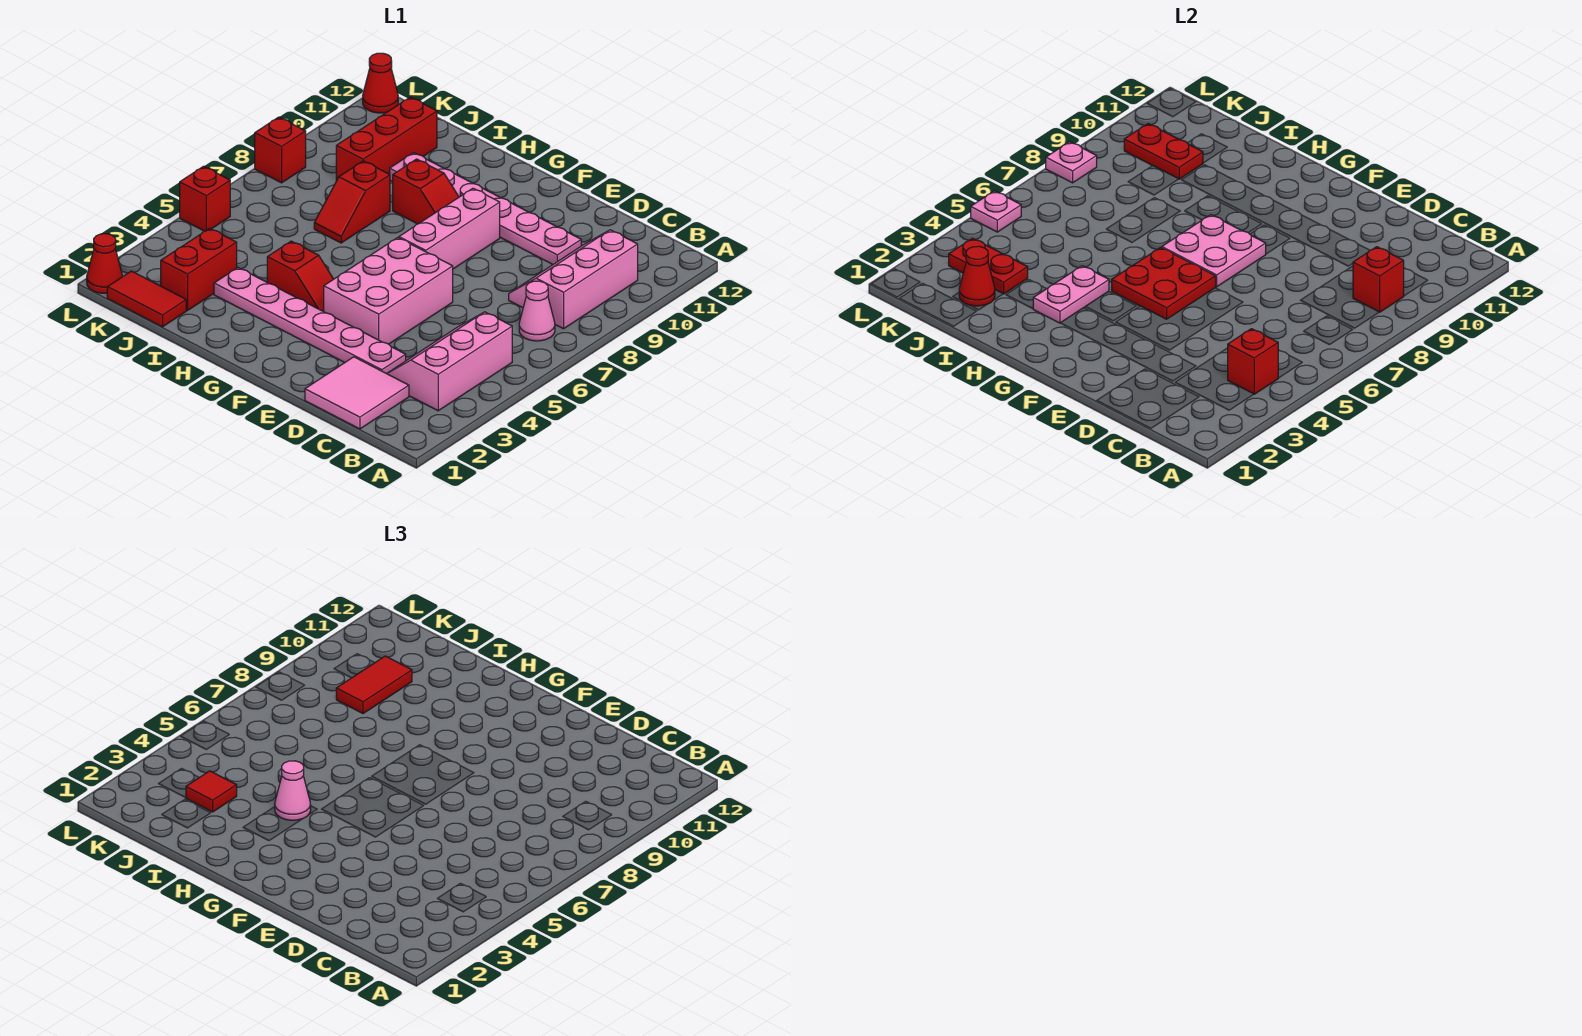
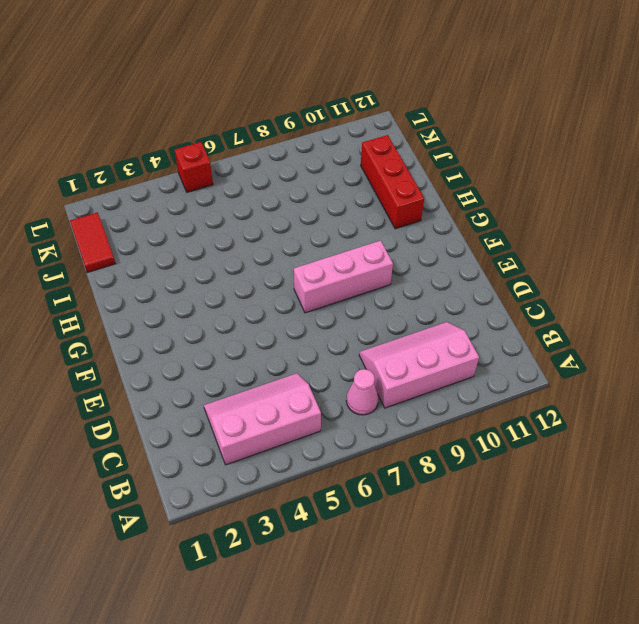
red brick H11:J11 level 1 -> red brick J9:J11 level 1
none -> pink tile C1:D2 level 1
none -> pink plate D3:I3 level 1
none -> pink plate D10:I10 level 1
none -> pink brick E4:F6 level 1

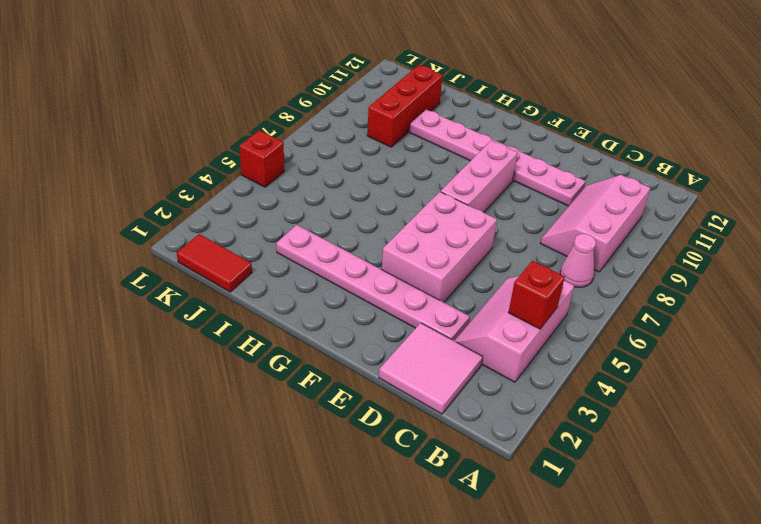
none -> red slope G4:H4 level 1 top H
none -> red slope G9:H9 level 1 top H
none -> red slope I7:I8 level 1 top 8
none -> red brick J2:J3 level 1

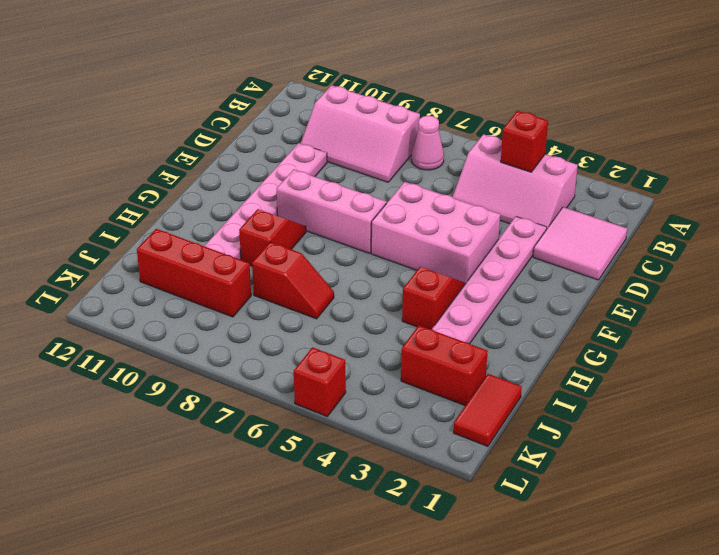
none -> red cone L1 level 1
none -> red brick L8 level 1
none -> red cone L12 level 1
none -> red brick B9 level 2

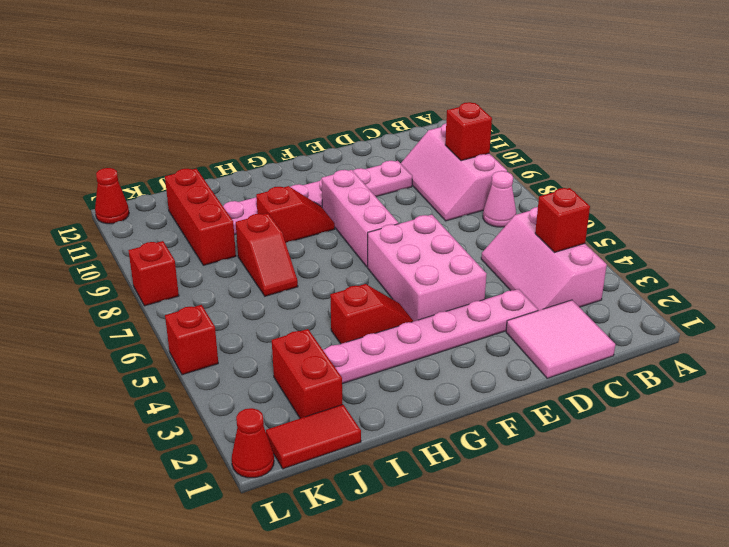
none -> red plate F5:G6 level 2
none -> pink plate F7:G8 level 2
none -> pink plate H3:H4 level 2
none -> red cone J2 level 2

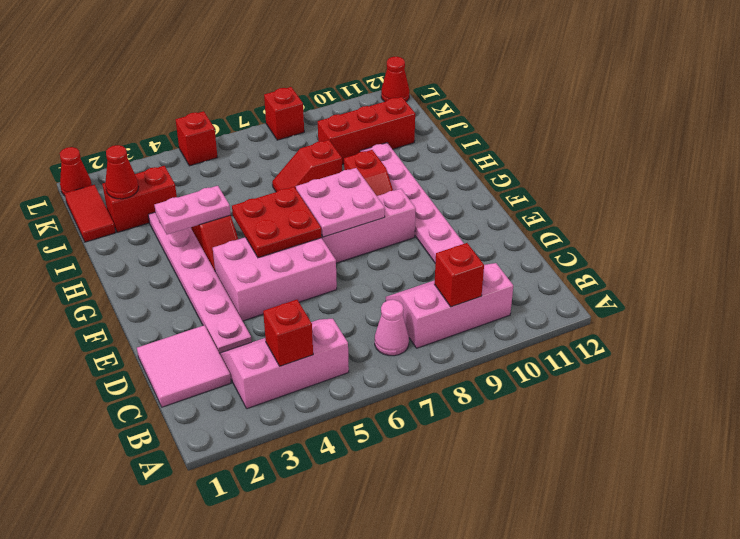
none -> red plate J3:K3 level 2
none -> red plate J10:K10 level 2
none -> pink plate L5 level 2
none -> pink plate L8 level 2

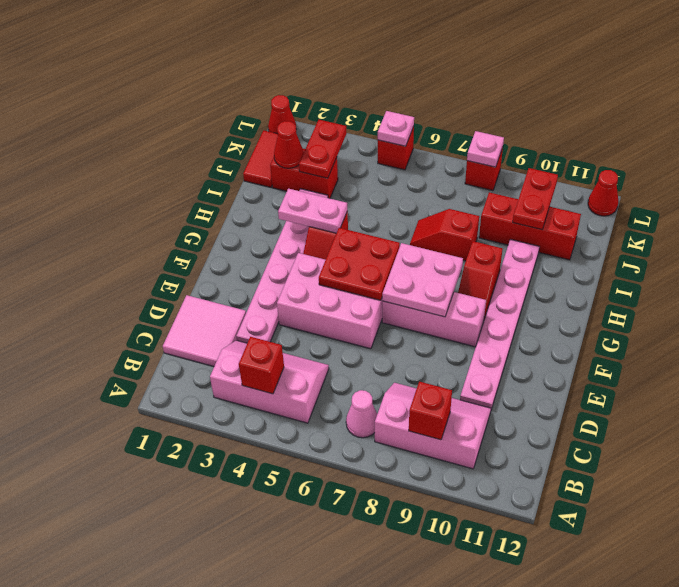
none -> pink cone H4 level 3
none -> red tile J3 level 3
none -> red tile J9:J10 level 3

